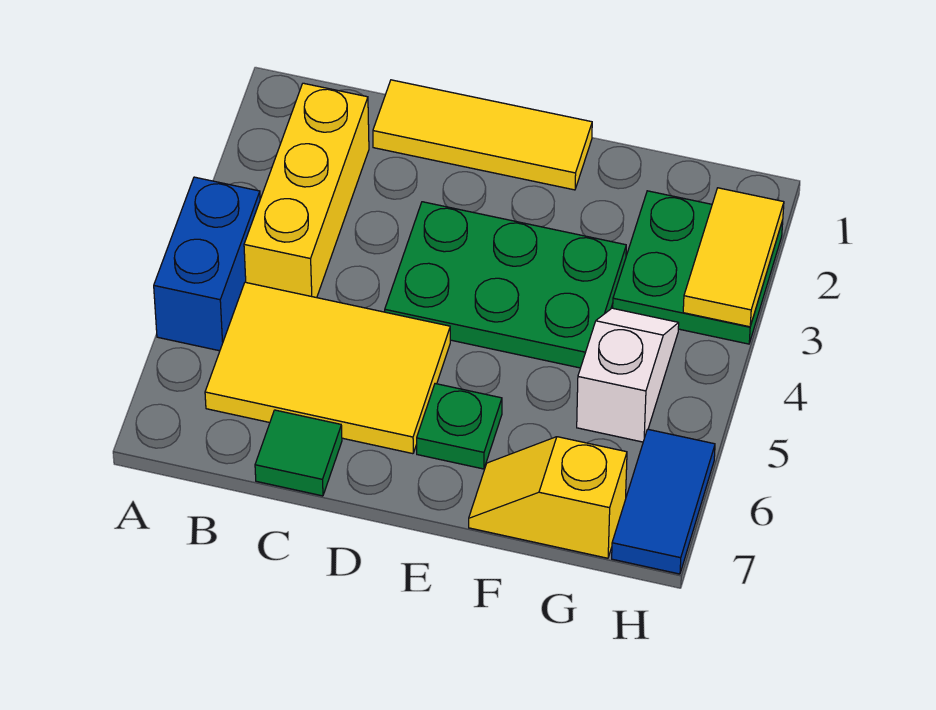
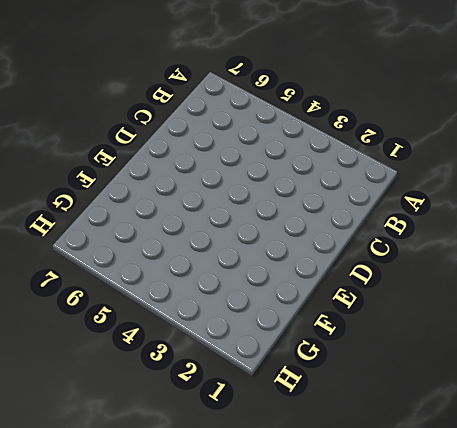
none -> blue brick A4:A5 level 1
none -> yellow brick B2:B4 level 1
none -> yellow tile B5:D6 level 1

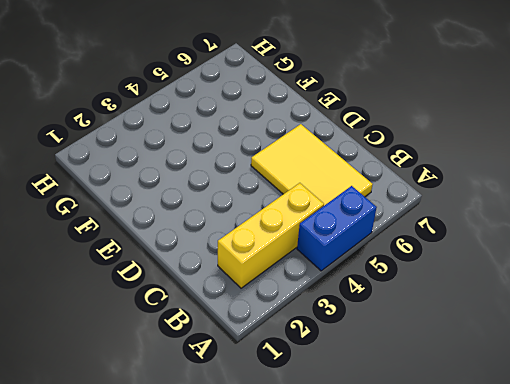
none -> yellow tile C1:E1 level 1
none -> green tile C7 level 1
none -> green plate D3:F4 level 1

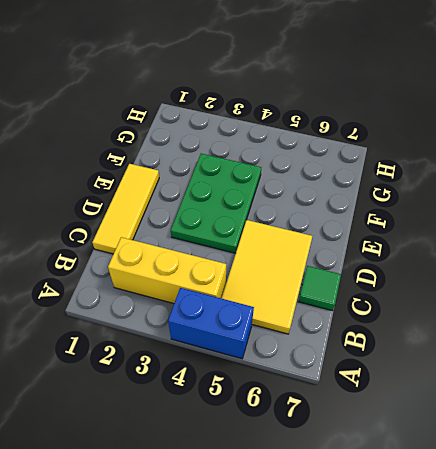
none -> green plate E6 level 1
none -> yellow slope F7:G7 level 1 top G
none -> green plate G2:H3 level 1

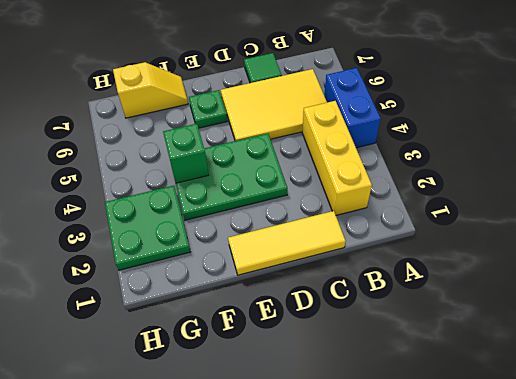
green brick F4 level 2 -> none
none -> white slope G4:G5 level 1 top 5
none -> blue tile H6:H7 level 1
none -> yellow tile H2:H3 level 2

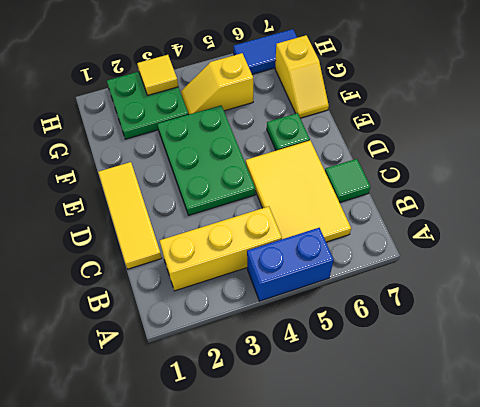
yellow slope G4:G5 level 1 top 5 -> white slope G4:G5 level 1 top 5
yellow tile H3 level 2 -> yellow tile H2:H3 level 2

